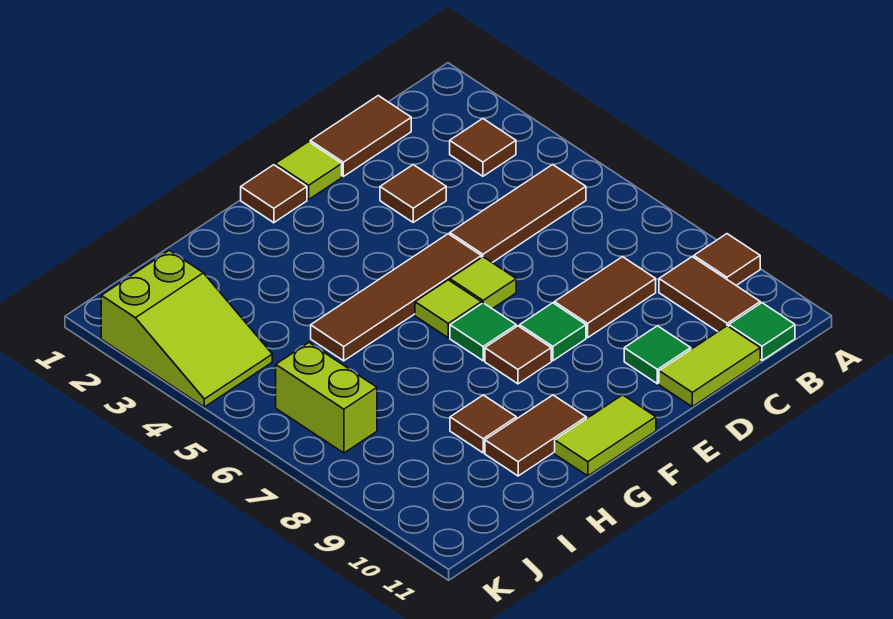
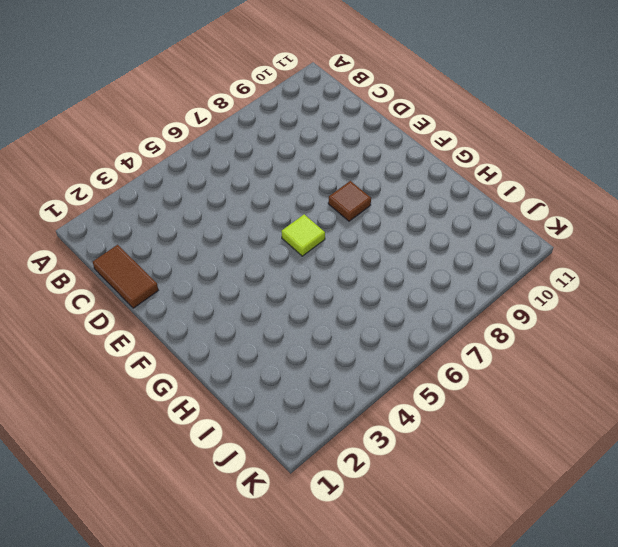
none -> brown tile A9 level 1
none -> brown tile B3 level 1
none -> brown tile B5:D5 level 1

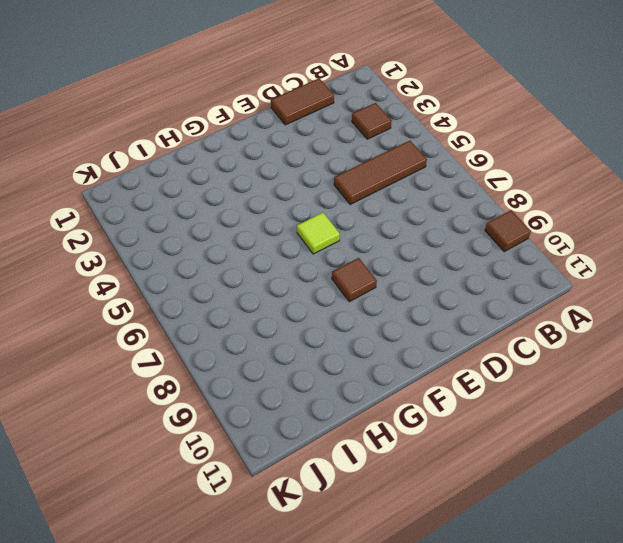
none -> brown tile B9:B10 level 1
none -> green tile B11 level 1
none -> brown tile C8:D8 level 1

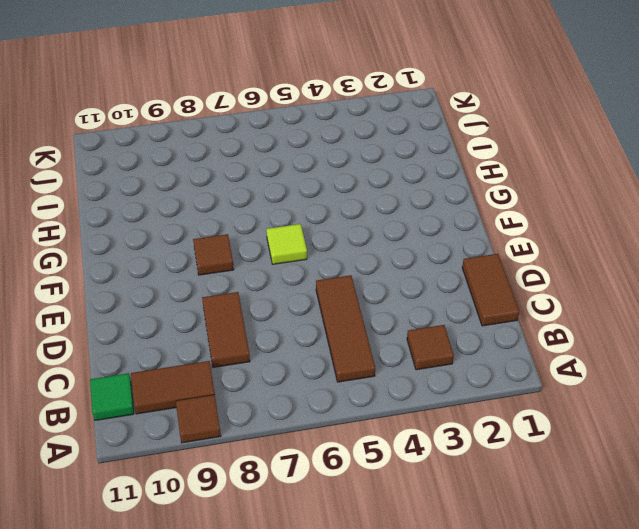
none -> lime tile C11:D11 level 1
none -> brown tile D3 level 1
none -> green tile D10 level 1

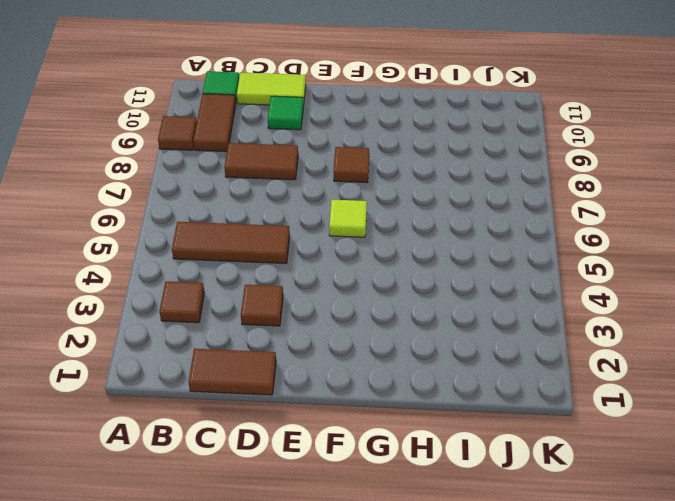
none -> lime tile E1 level 1
none -> brown tile E5:H5 level 1
none -> lime tile E6 level 1

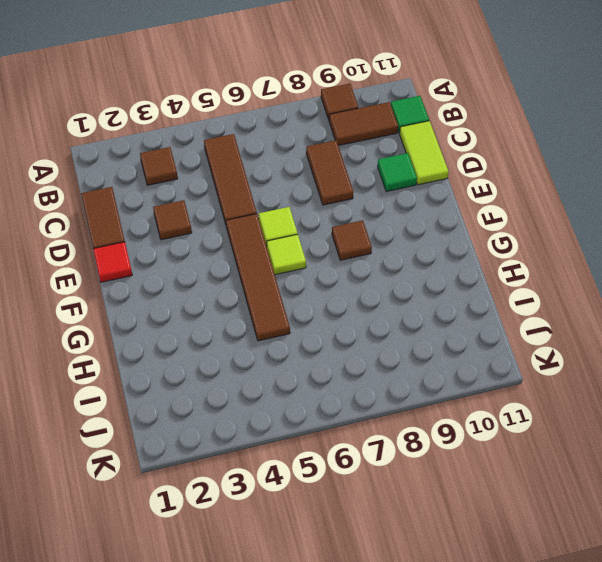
red tile E1 level 1 -> lime tile E1 level 1
none -> green tile E8 level 1
none -> brown tile F1 level 1
none -> green tile F7 level 1

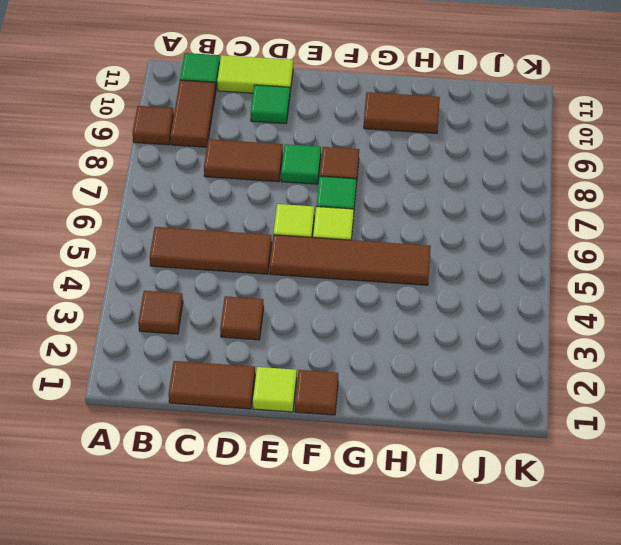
none -> lime tile F11:G11 level 1
none -> brown tile H9 level 1
none -> lime slope J2:K4 level 1 top 2

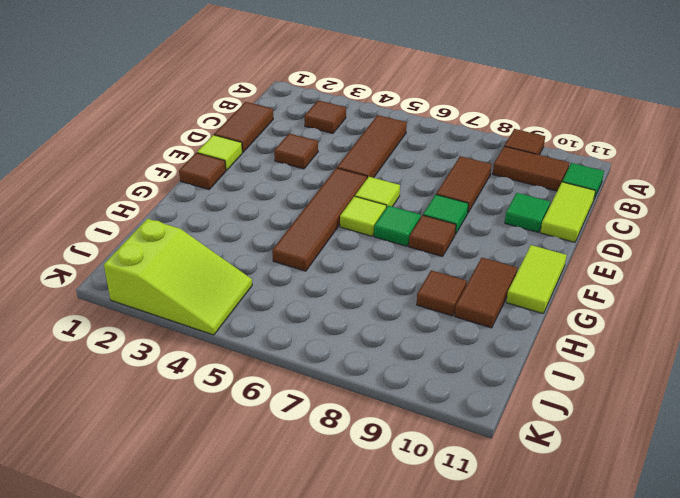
none -> lime brick J6:J7 level 1

